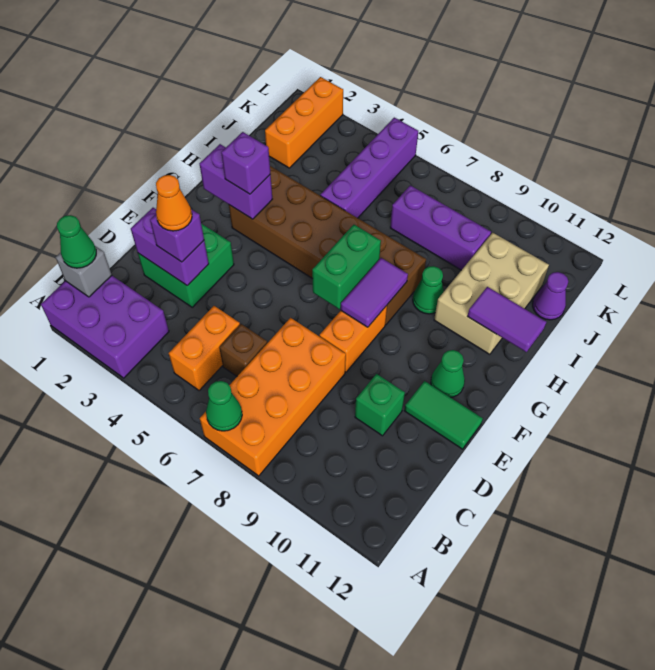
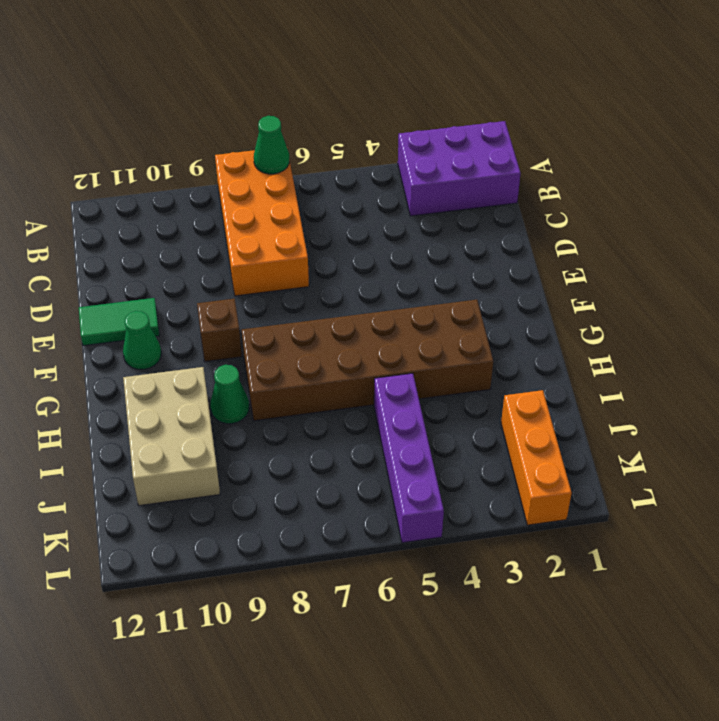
brown brick F9 level 1 -> brown brick C6 level 1
none -> orange brick B5:C5 level 1
none -> green brick D2:E3 level 1
none -> green brick D10 level 1

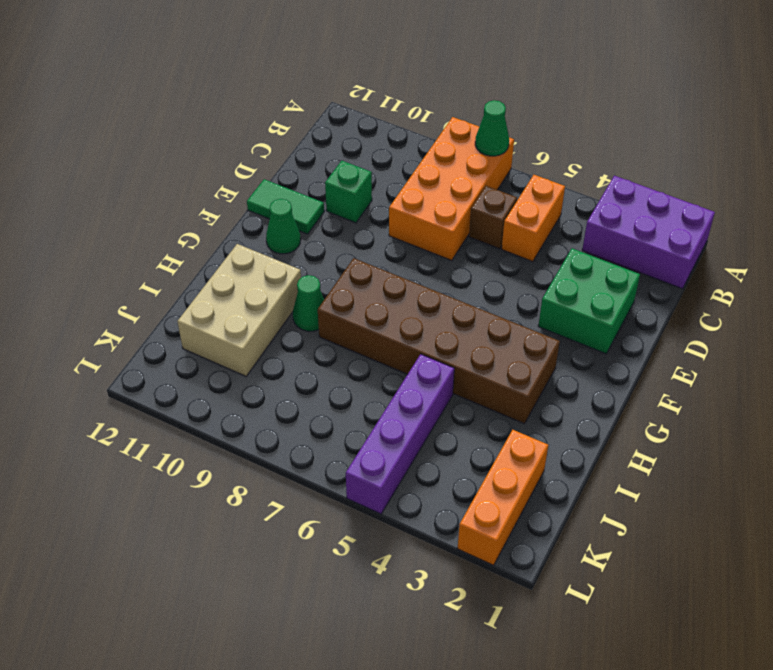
none -> orange brick E8:F8 level 1
none -> purple brick J7:J9 level 1
none -> purple cone J12 level 1

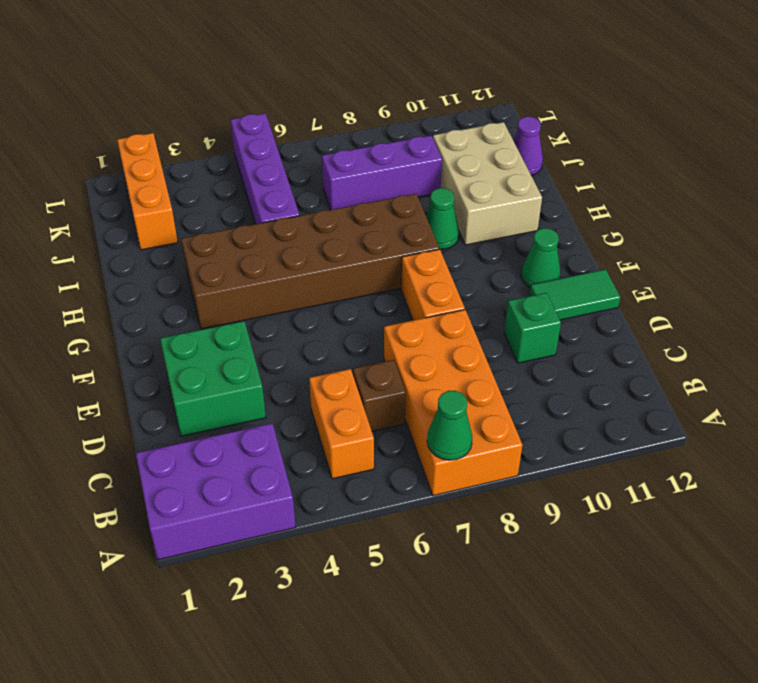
none -> grey brick B1 level 2
none -> purple brick D2:D3 level 2
none -> green brick F7:G7 level 2

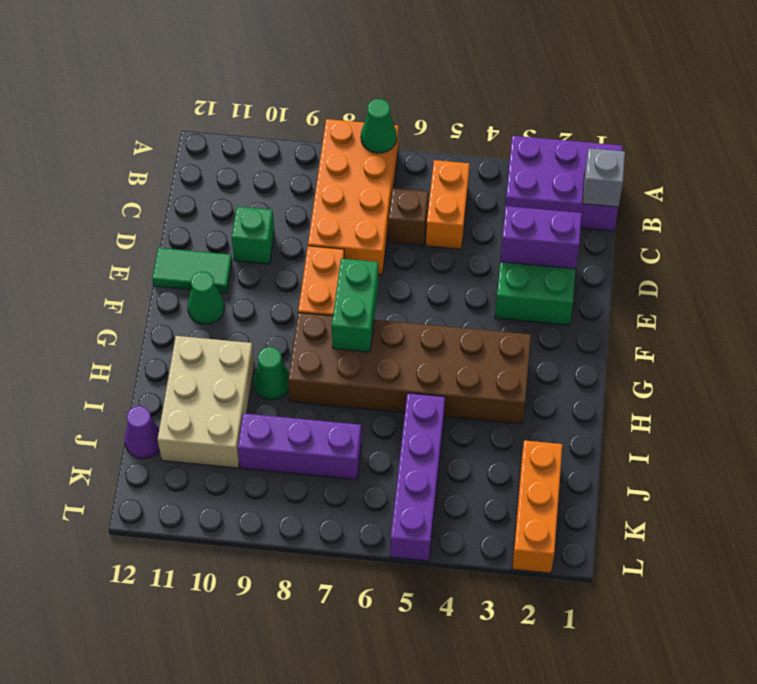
none -> purple tile F8:G8 level 2
none -> purple brick G2:G3 level 2
none -> purple tile H11:H12 level 2

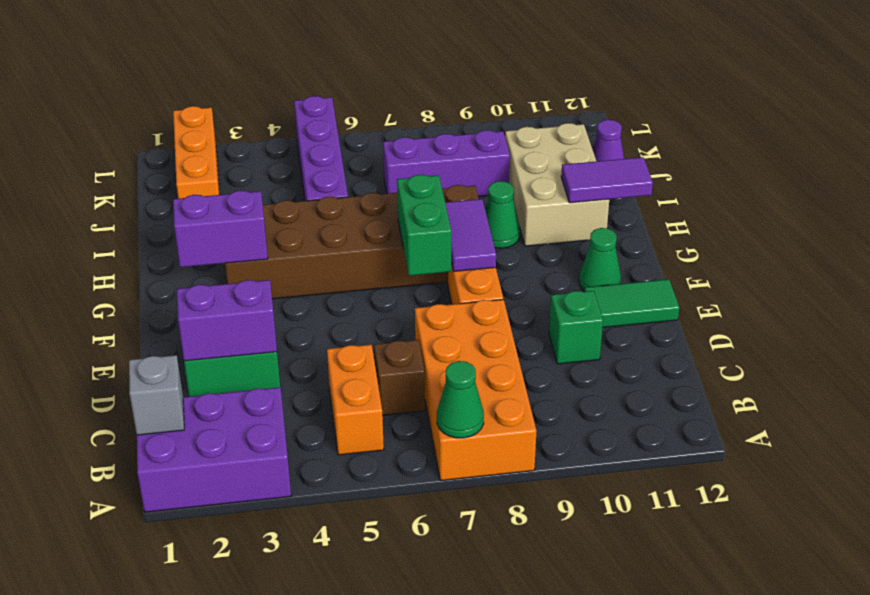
none -> green cone B1 level 3
none -> purple brick D3 level 3
none -> purple brick G3 level 3

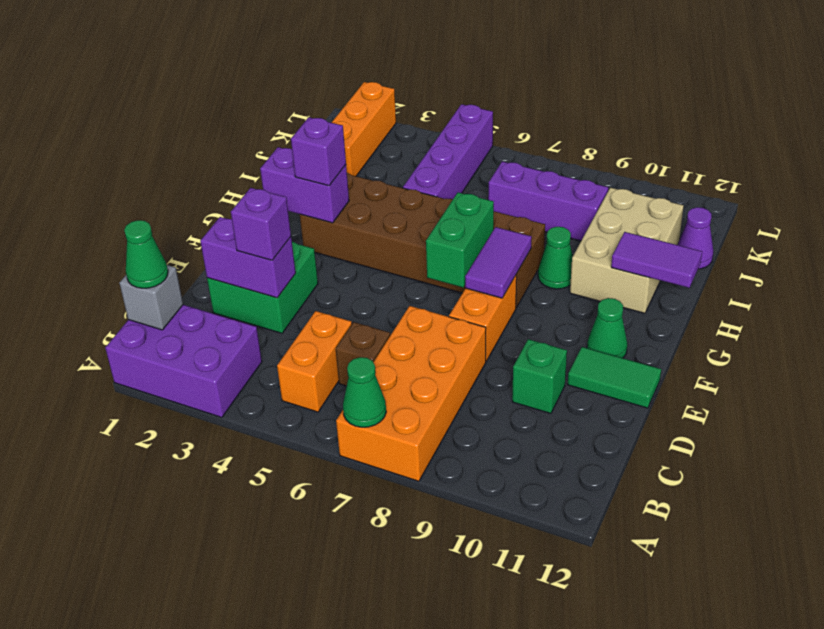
none -> orange cone D3 level 4

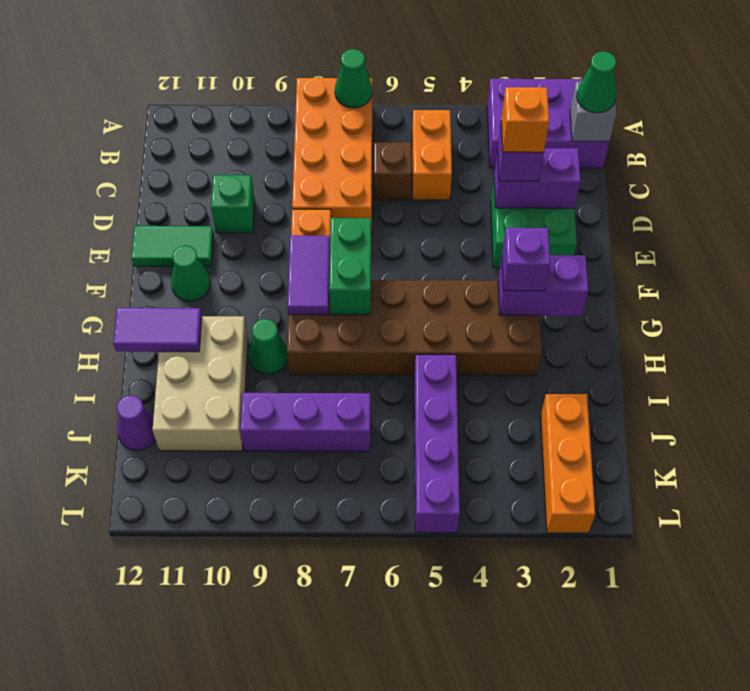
orange brick D3 level 4 -> orange cone D3 level 4

